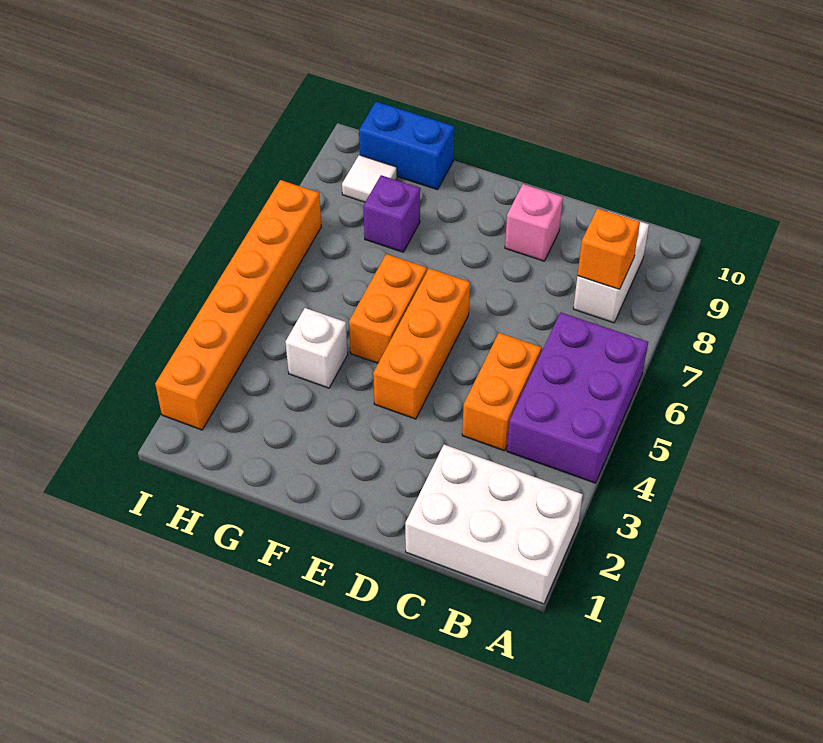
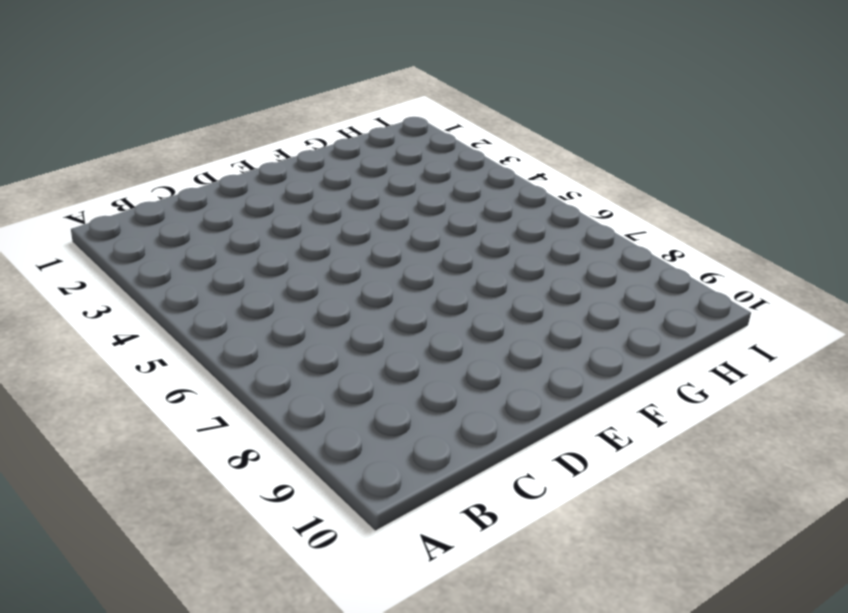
none -> white brick A1:C2 level 1
none -> purple brick A4:B6 level 1
none -> white brick B8:B9 level 1

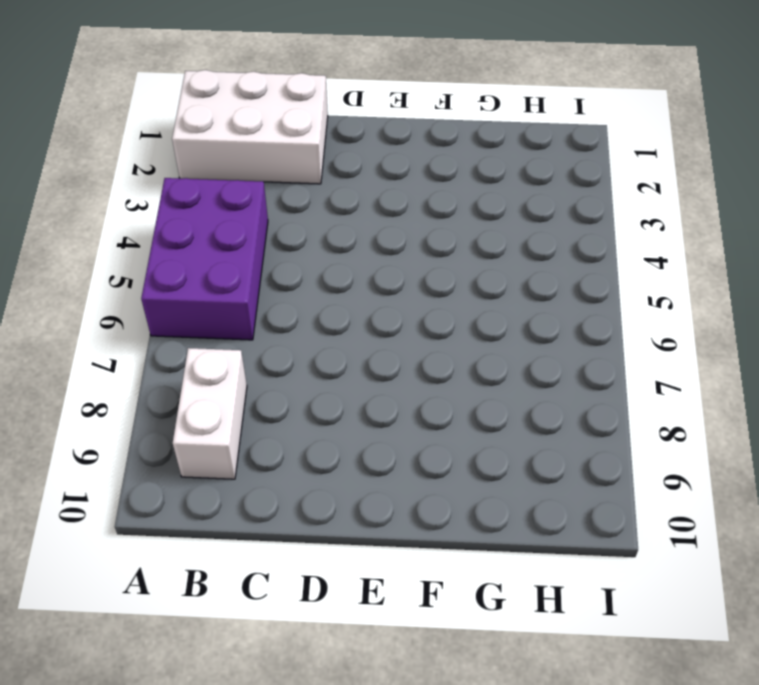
none -> orange brick C4:C5 level 1
none -> pink brick D9 level 1
none -> orange brick E4:E6 level 1

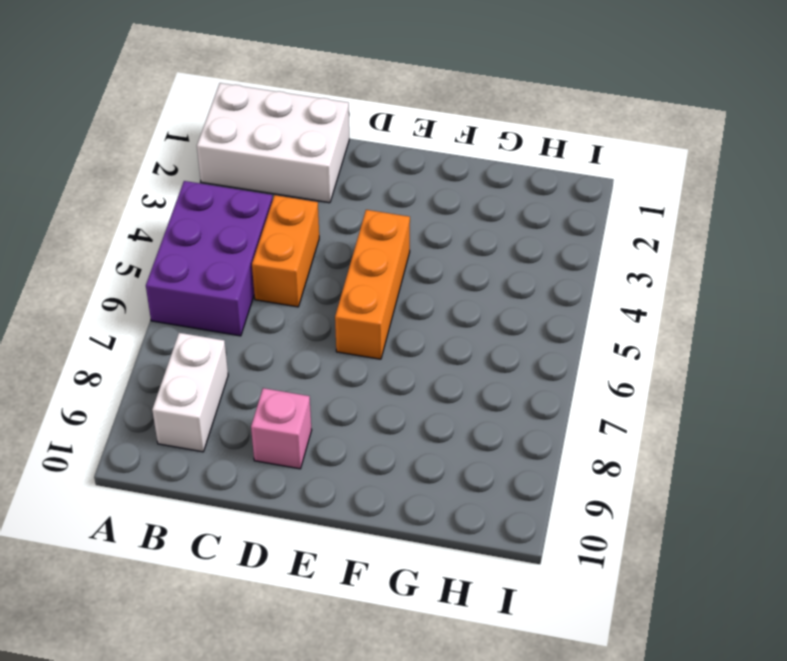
none -> orange brick F5:F6 level 1
none -> white brick G4 level 1
none -> purple brick G8 level 1

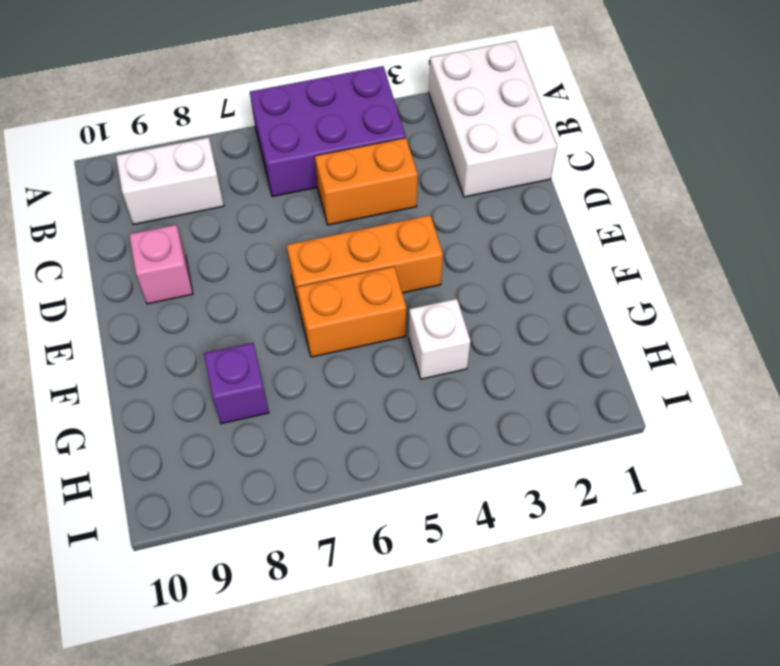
none -> blue brick G10:H10 level 1
none -> white tile H9 level 1
none -> orange brick I2:I7 level 1

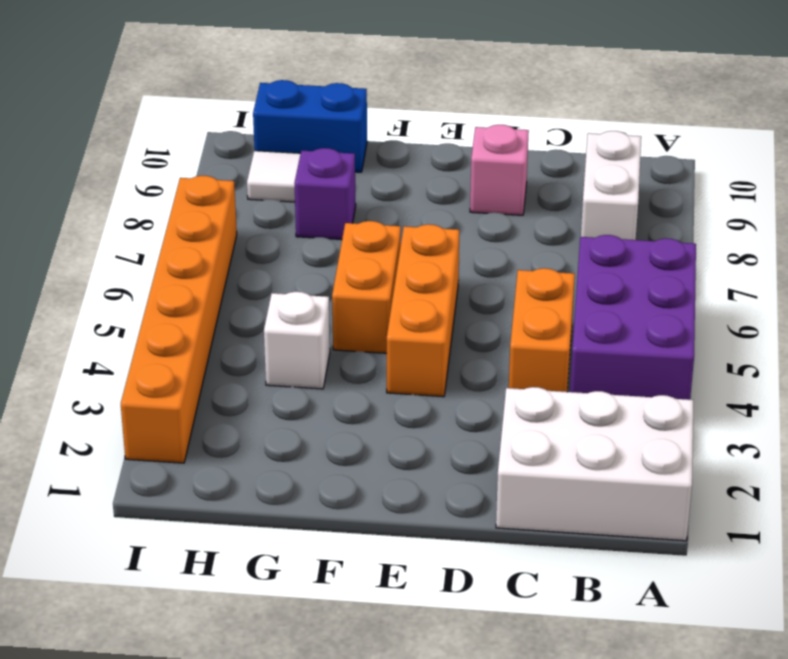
none -> orange brick B8 level 2

